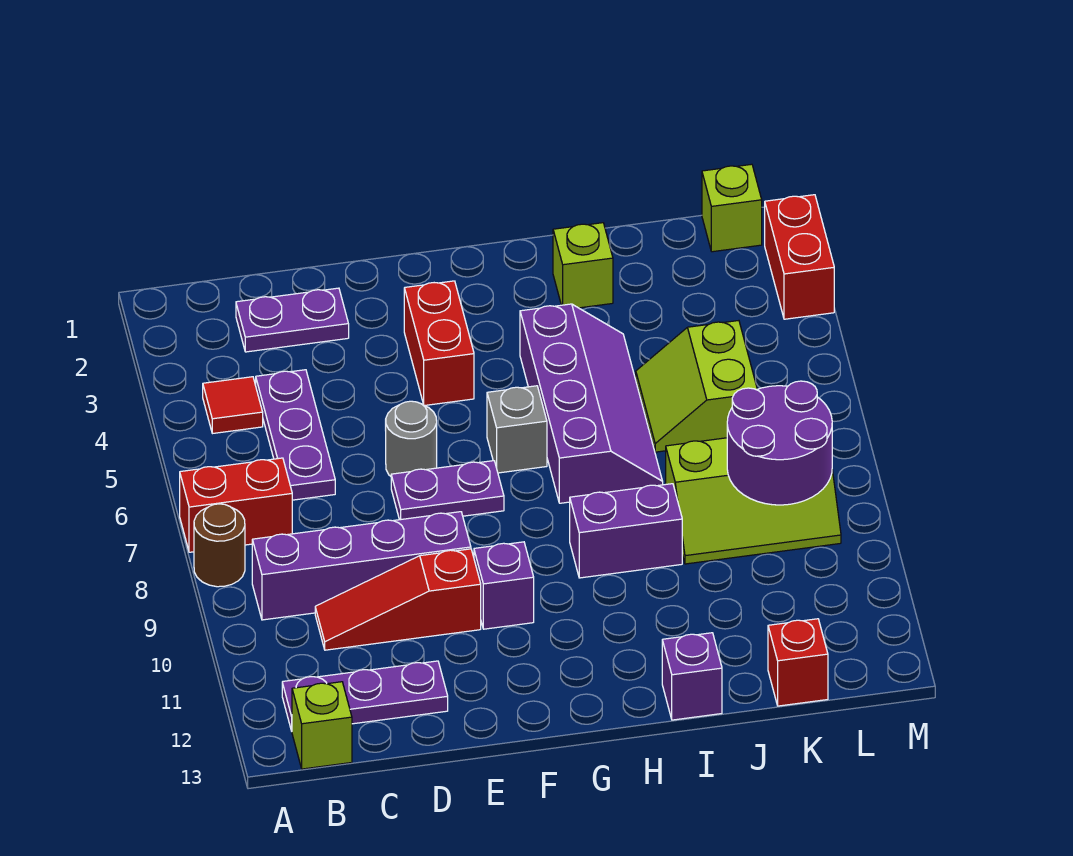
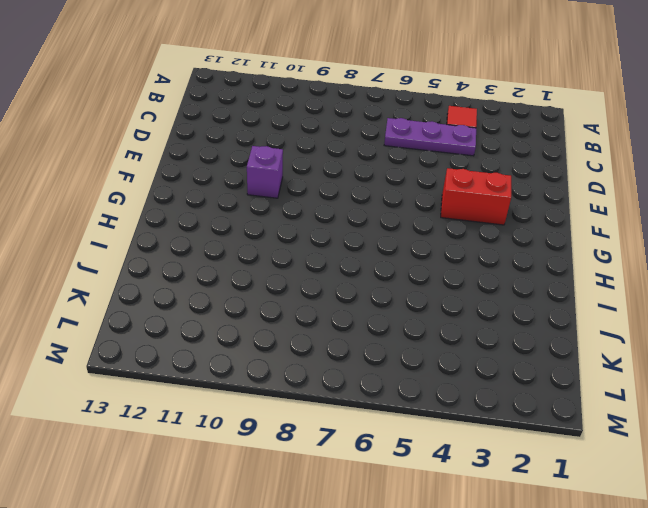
none -> red brick A7:B7 level 1
none -> brown round brick A8 level 1
none -> purple brick B9:E9 level 1

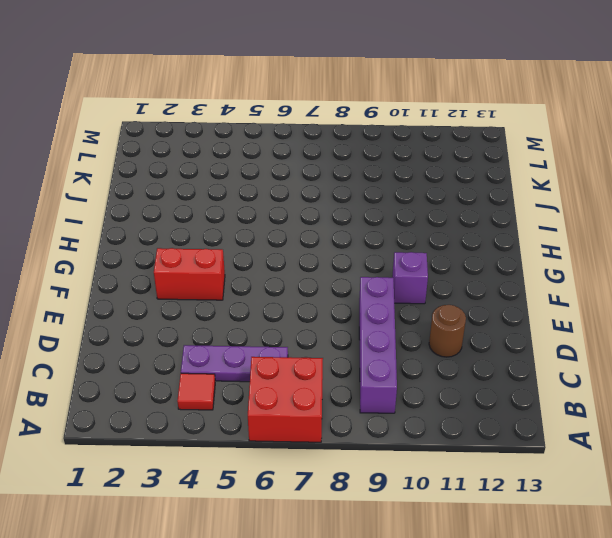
red brick A6:B7 level 1 -> red brick A7:B7 level 1
brown round brick D11 level 1 -> brown round brick A8 level 1
none -> purple plate B12:D12 level 1
none -> lime brick B13 level 1
none -> purple plate C2:D2 level 1

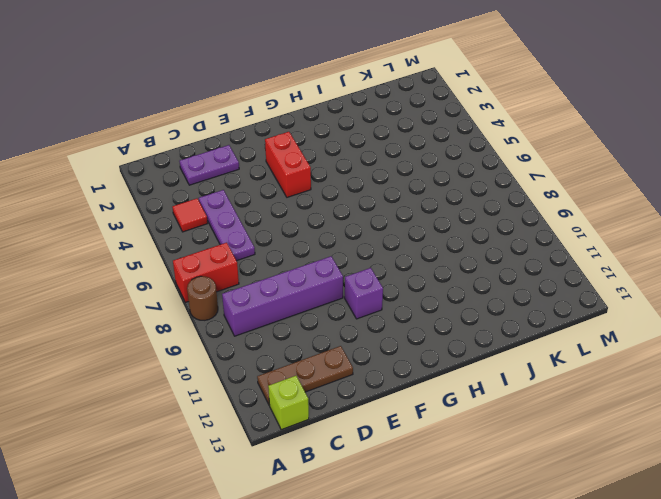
brown plate B12:D12 level 1 -> purple plate B12:D12 level 1
none -> red slope C10:E10 level 1 top E
none -> grey round brick E6 level 1
none -> purple plate E7:F7 level 1

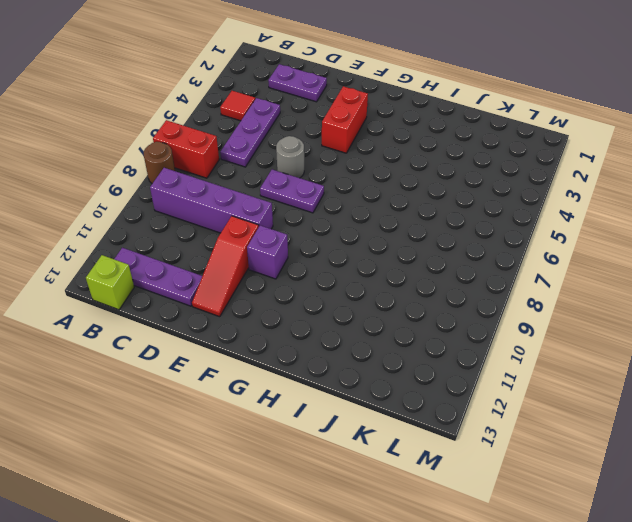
red slope E10:E12 level 1 top 10 -> red slope C10:E10 level 1 top E
none -> grey brick G6 level 1
none -> purple slope H4:I7 level 1 top H
none -> purple brick H9:I9 level 1

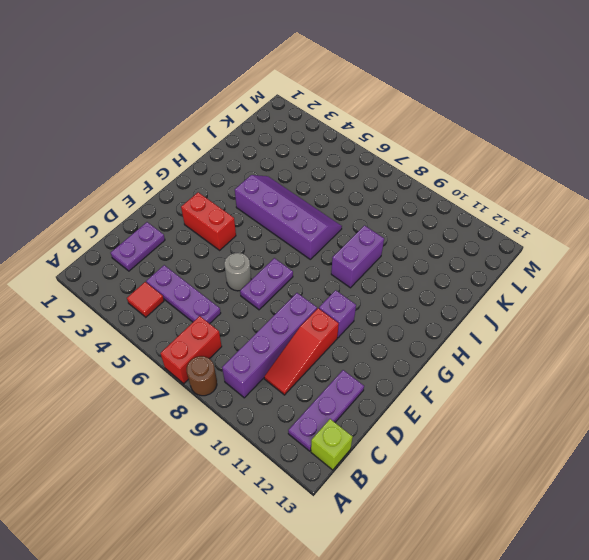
none -> grey brick G6 level 1
none -> lime brick I2 level 1
none -> purple brick I13 level 1

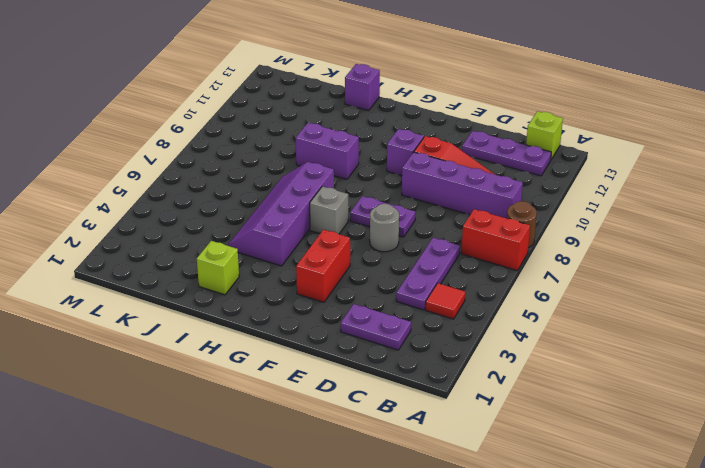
none -> lime slope J5:K6 level 1 top K
none -> lime slope J8:L9 level 1 top 8
none -> red brick K13 level 1

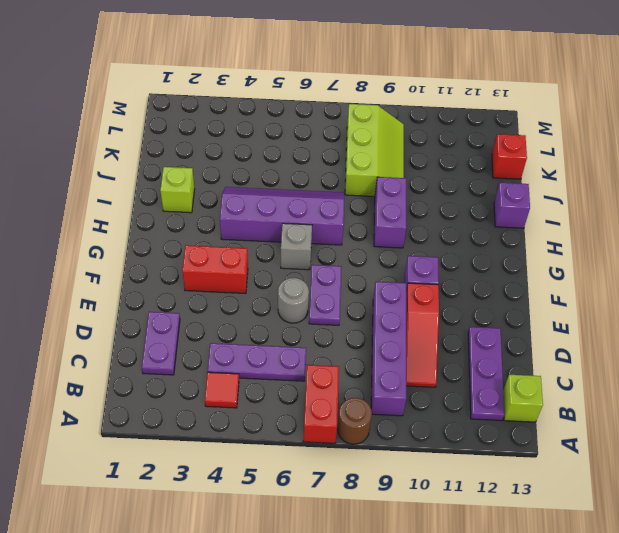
none -> lime slope J5:K6 level 1 top K
none -> lime brick L1 level 1
none -> red brick M2:M3 level 1

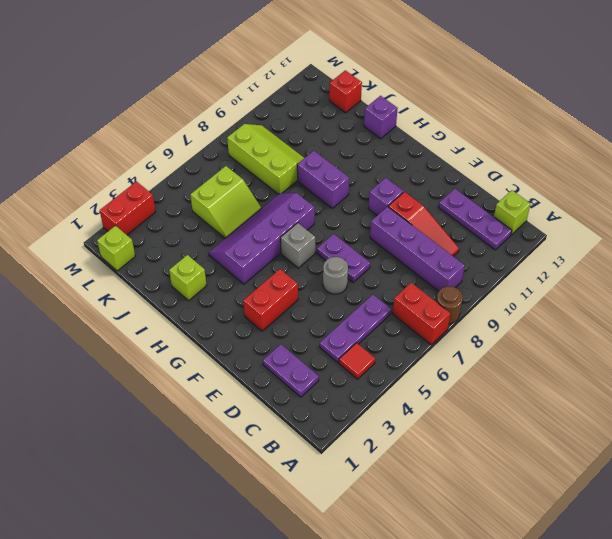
none -> purple round brick K8:L9 level 2

